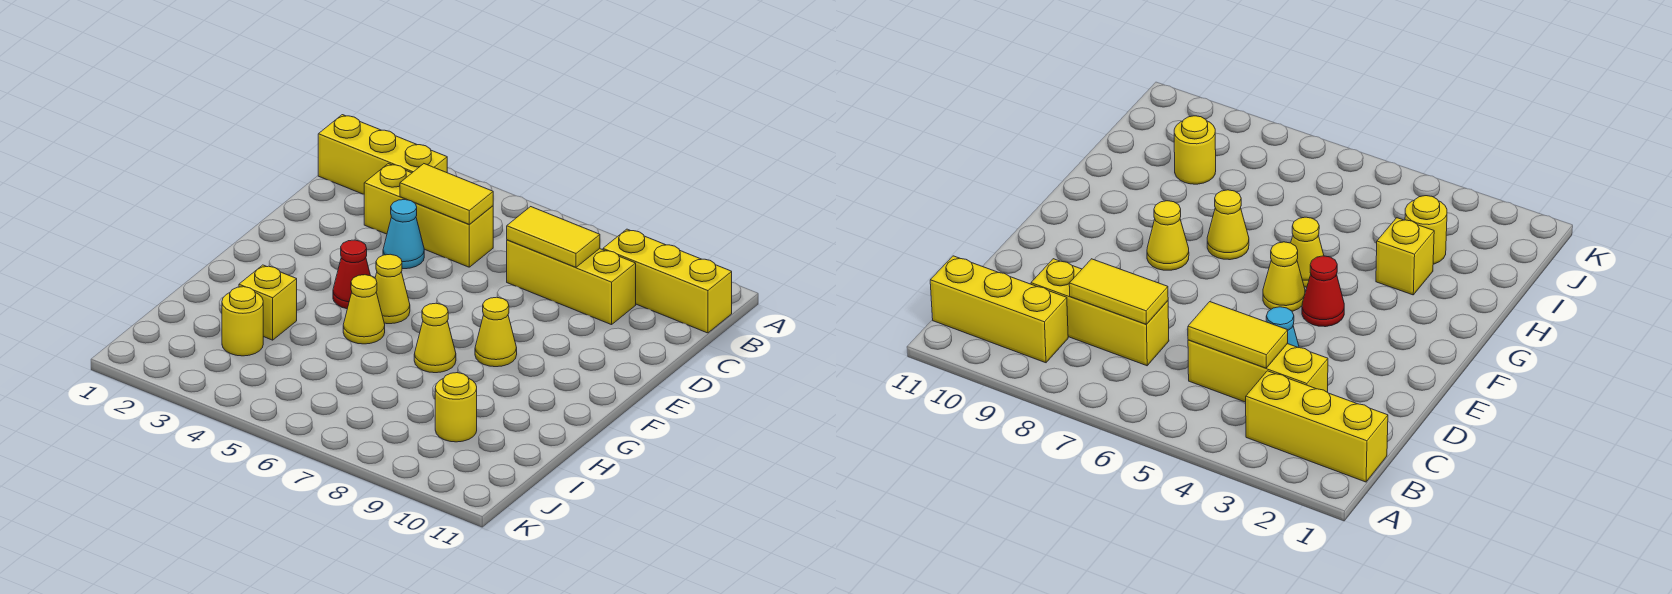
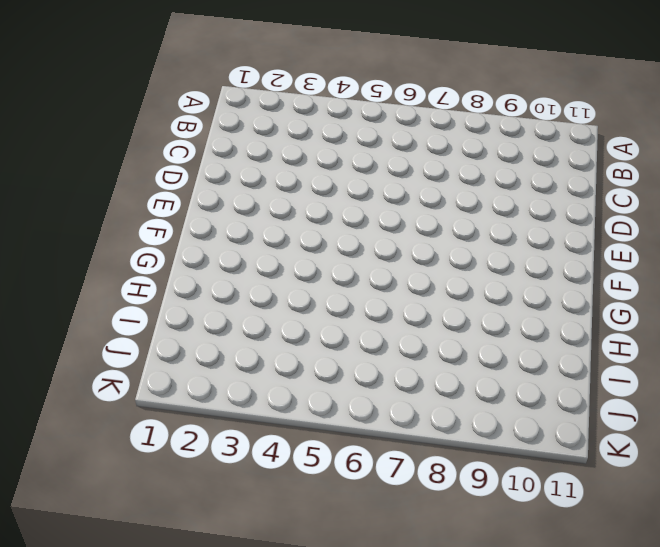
none -> yellow brick B1:B3 level 1
none -> yellow brick B9:B11 level 1
none -> yellow brick C3:C5 level 1

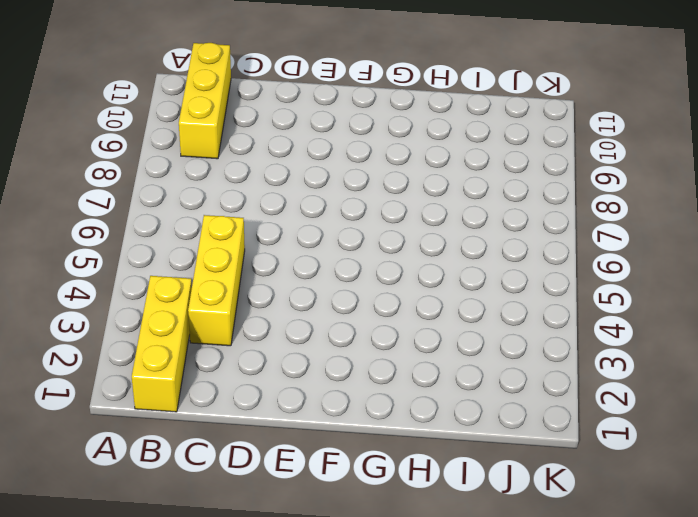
none -> yellow brick C7:C9 level 1
none -> cyan cone D4 level 1
none -> red cone F4 level 1

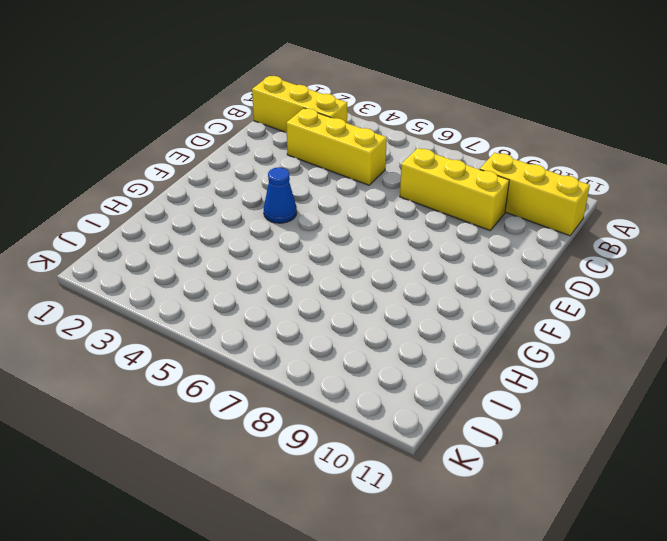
blue cone F4 level 1 -> red cone F4 level 1
none -> cyan cone D4 level 1
none -> yellow cone F5 level 1
none -> yellow cone F8 level 1

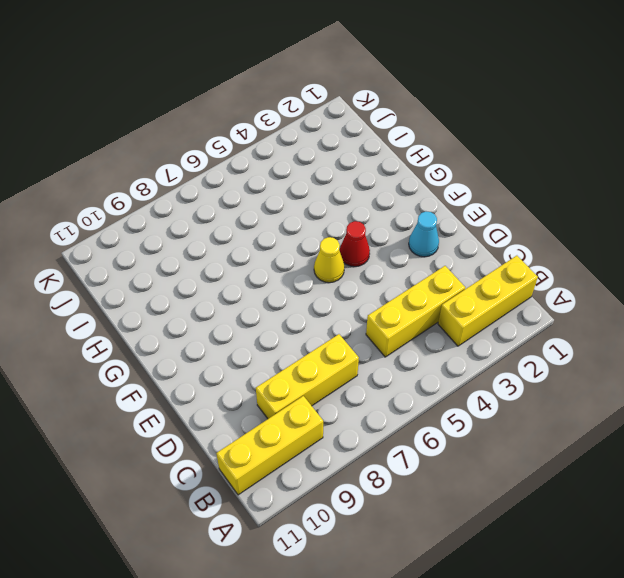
cyan cone E2 level 1 -> cyan cone D4 level 1
none -> yellow cone F8 level 1
none -> yellow cone G5 level 1
none -> yellow cone G7 level 1

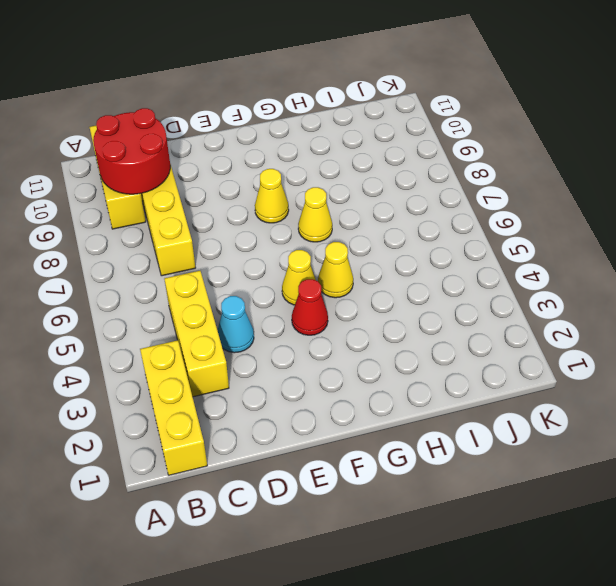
red round brick B9:C10 level 2 -> none
none -> yellow brick H3 level 1
none -> yellow round brick I3 level 1
none -> yellow round brick I9 level 1

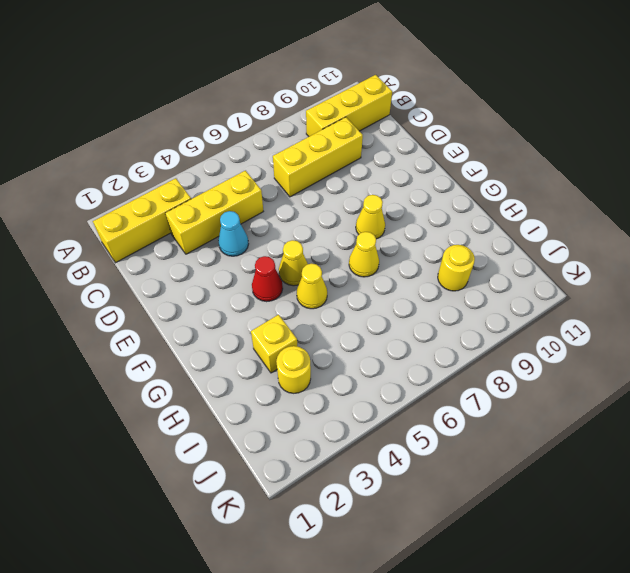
none -> yellow tile C4:C5 level 2
none -> yellow tile C7:C8 level 2

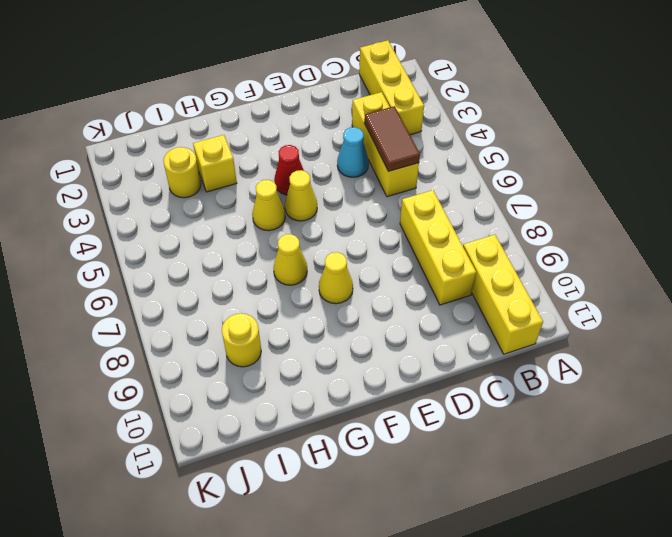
brown tile C4:C5 level 2 -> yellow tile C4:C5 level 2
none -> yellow tile C7:C8 level 2

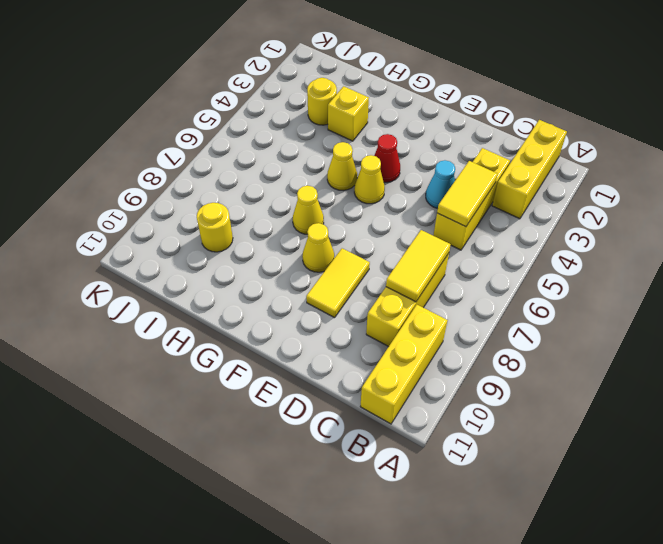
yellow tile E8:E9 level 1 -> none

